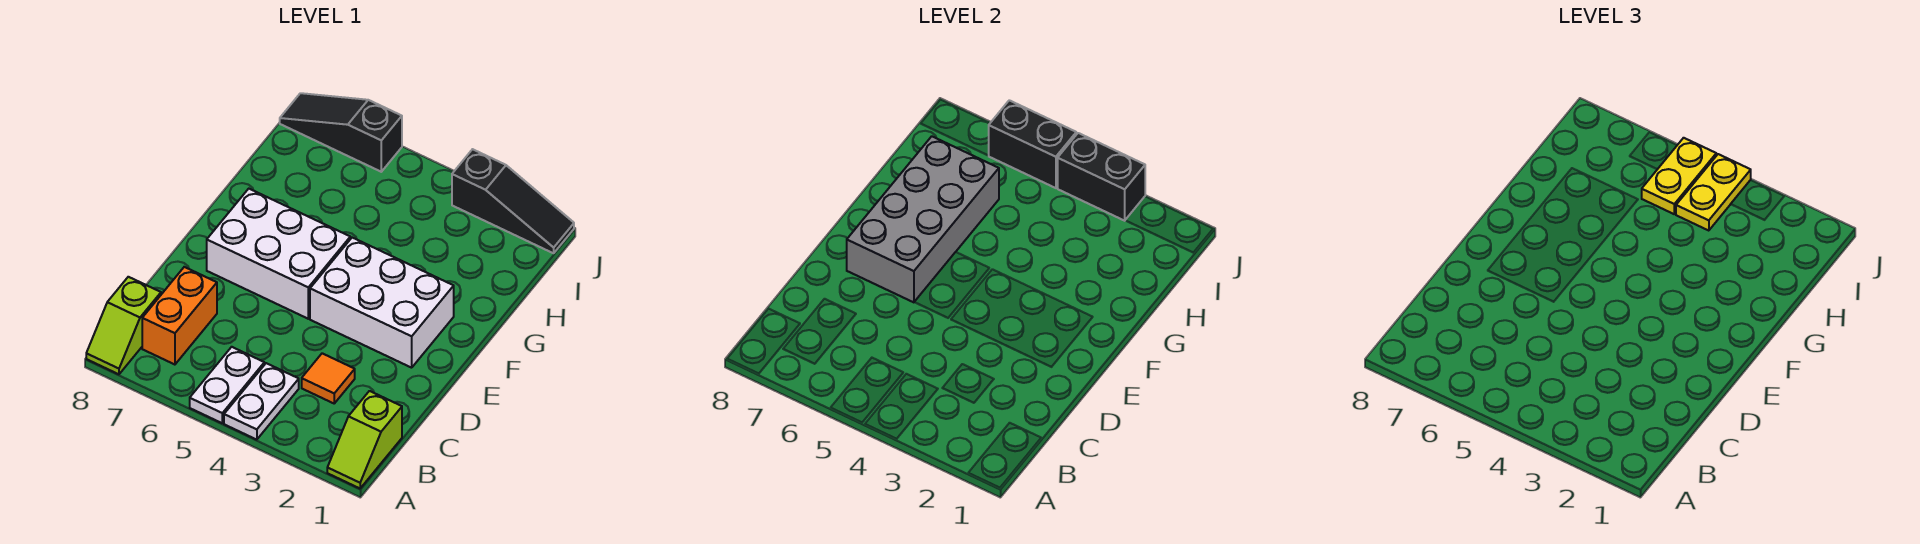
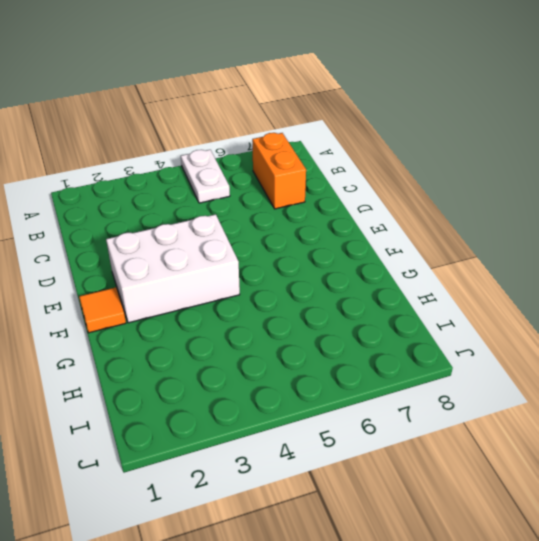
orange tile F1 level 1 -> orange tile C3 level 1
none -> lime slope A1:B1 level 1 top B
none -> white plate A4:B4 level 1
none -> lime slope A8:B8 level 1 top B

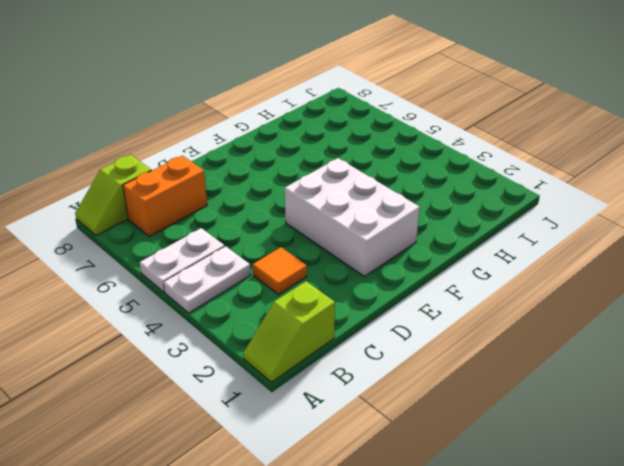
none -> white brick E5:F7 level 1
none -> black slope J1:J3 level 1 top 3
none -> black slope J6:J8 level 1 top 6

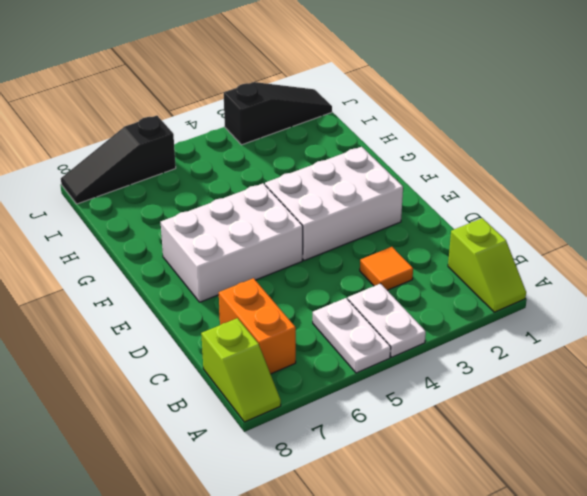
none -> grey brick E6:H7 level 2
none -> black brick J3:J4 level 2
none -> black brick J5:J6 level 2

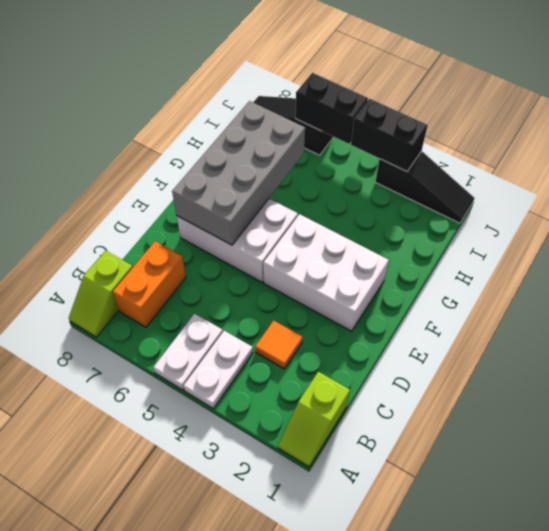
none -> yellow plate I4:J4 level 3
none -> yellow plate I5:J5 level 3

